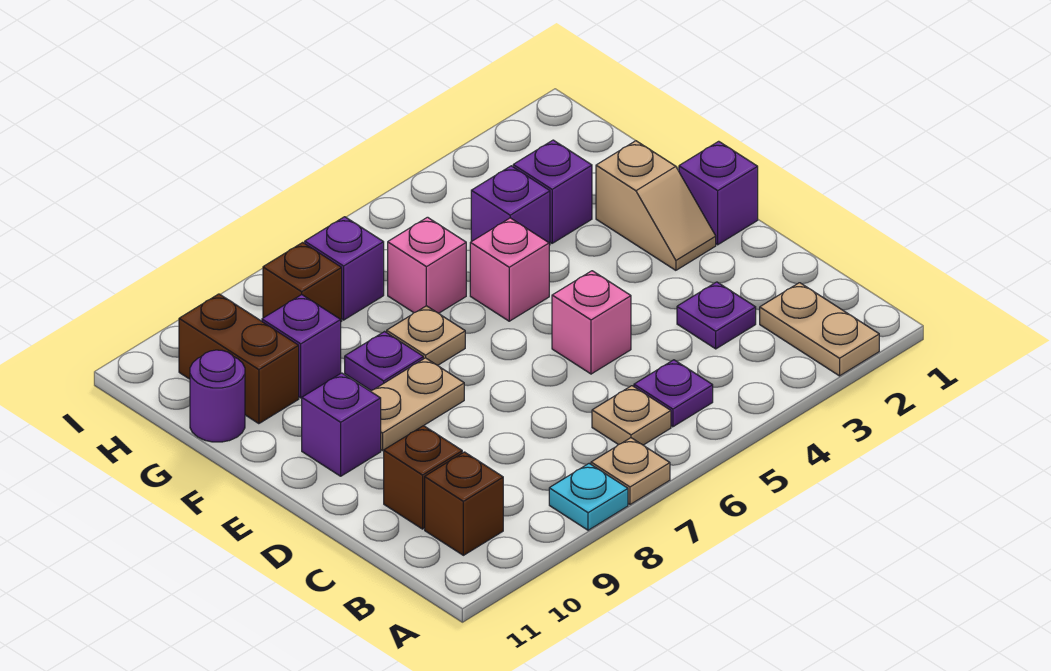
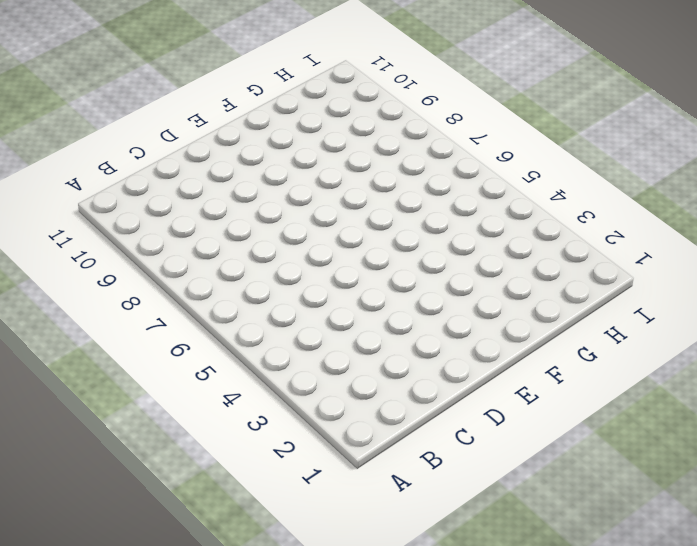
none -> tan plate A2:B2 level 1
none -> tan plate A7 level 1
none -> cyan plate A8 level 1

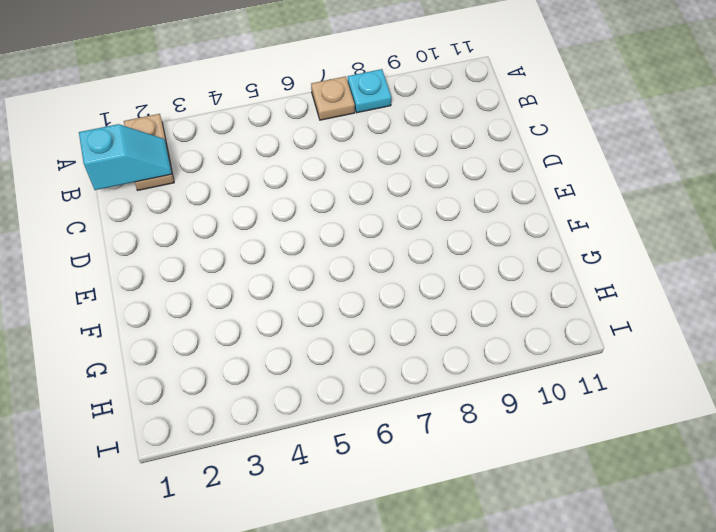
cyan slope B1:B2 level 2 top 1 -> none
none -> purple plate B5 level 1
none -> tan plate B6 level 1
none -> brown brick B10 level 1

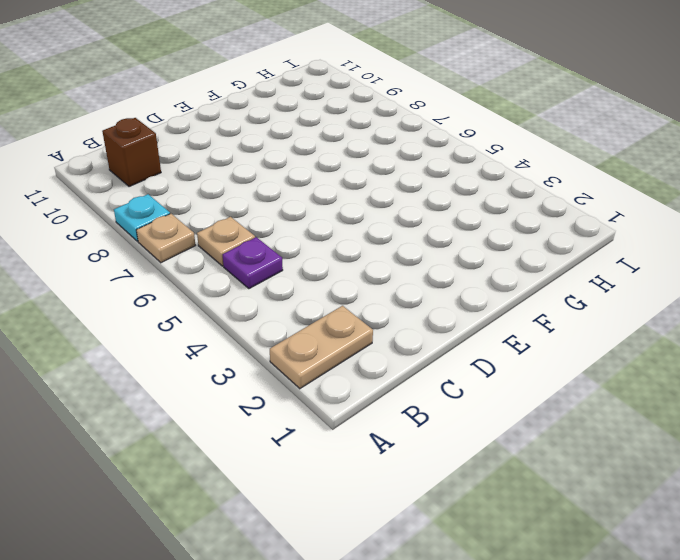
none -> purple plate C3 level 1
none -> brown brick C10 level 1
none -> pink brick D5 level 1

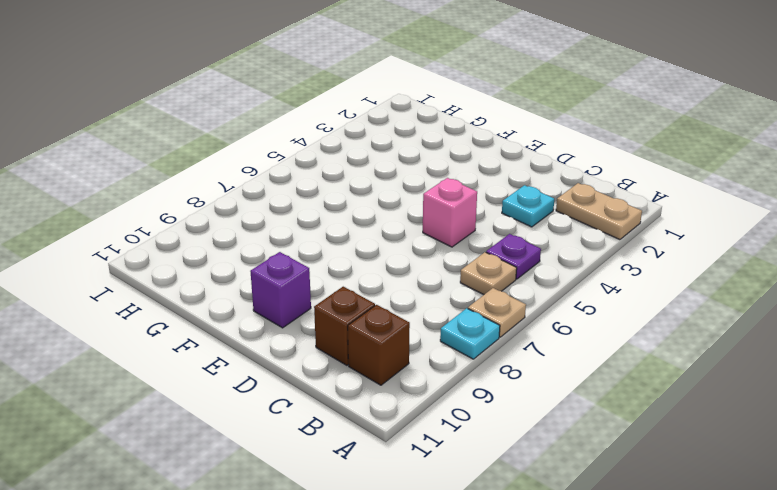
cyan plate C3 level 1 -> purple plate C3 level 1
none -> purple brick E1 level 1
none -> tan slope E2:F2 level 1 top F
none -> tan plate E8:E9 level 1

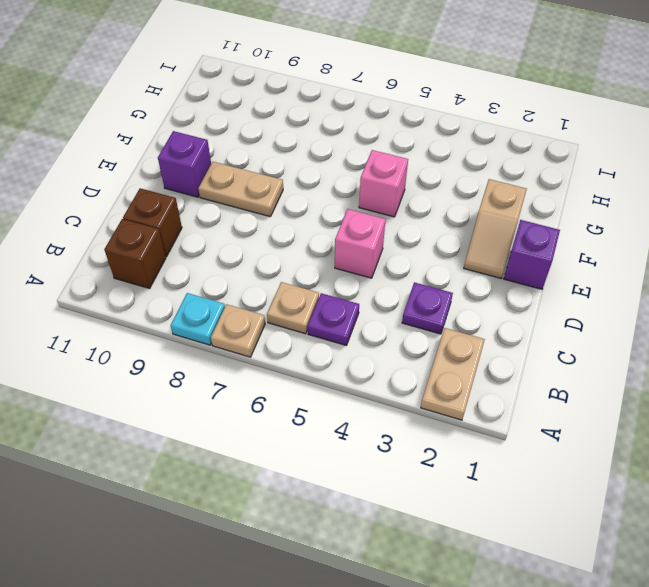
none -> tan plate F7 level 1
none -> purple plate F8 level 1
none -> purple brick G3 level 1

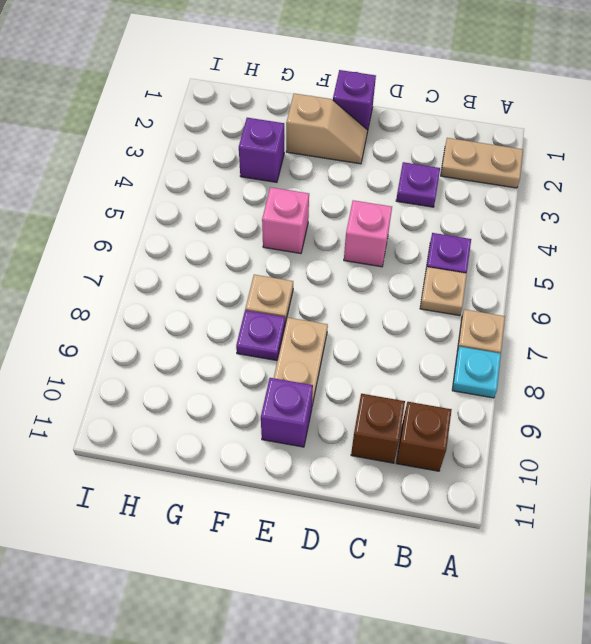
none -> purple brick G4 level 1
none -> pink brick G6 level 1
none -> purple brick G9 level 1

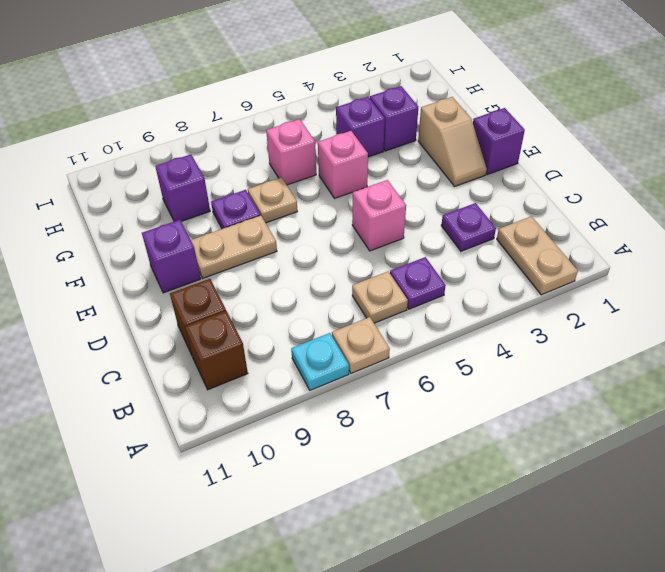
none -> brown brick G10:H10 level 1
none -> purple round brick G11 level 1
none -> purple brick H7 level 1

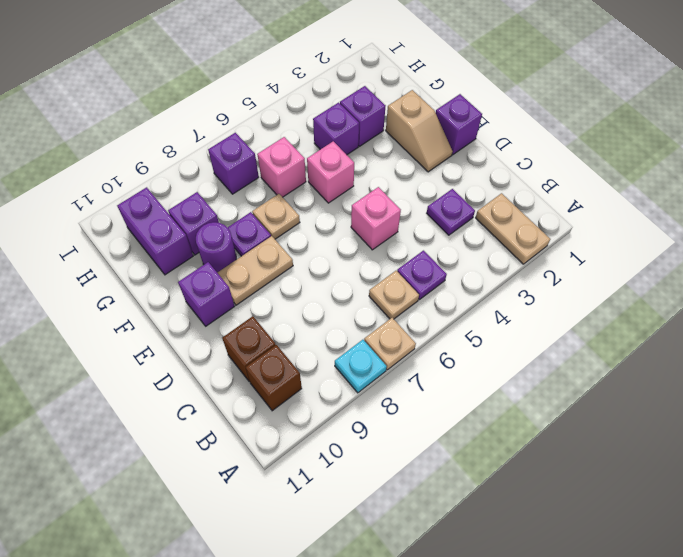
purple round brick F9 level 1 -> purple round brick G11 level 1
purple brick G10:H10 level 1 -> brown brick G10:H10 level 1
none -> brown brick H8 level 1

